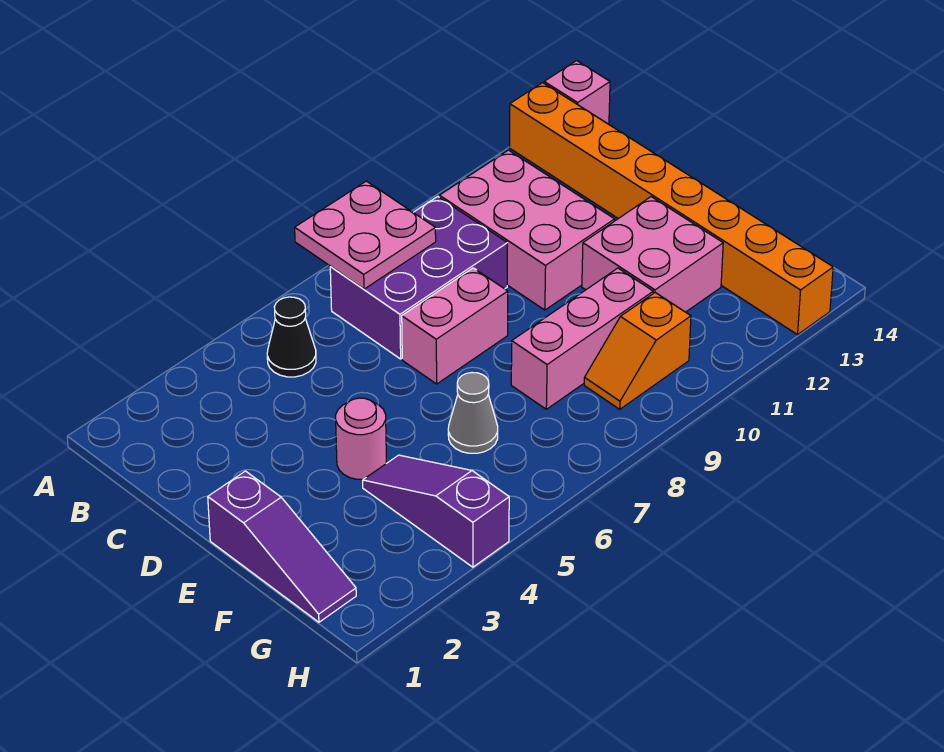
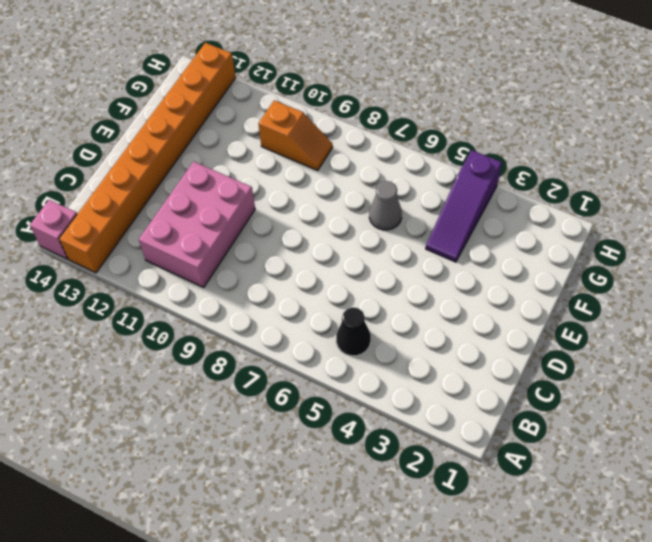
none -> purple brick B7:C9 level 1
none -> pink brick D7:D8 level 1
none -> purple slope E1:G1 level 1 top E

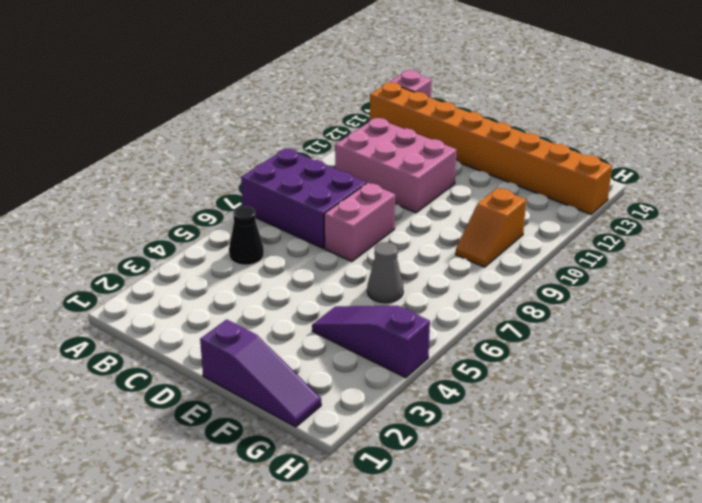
purple brick A7:C8 level 1 -> purple brick B7:C9 level 1
none -> pink round brick E4 level 1
none -> pink brick E11:F12 level 1
none -> pink brick F8:F10 level 1

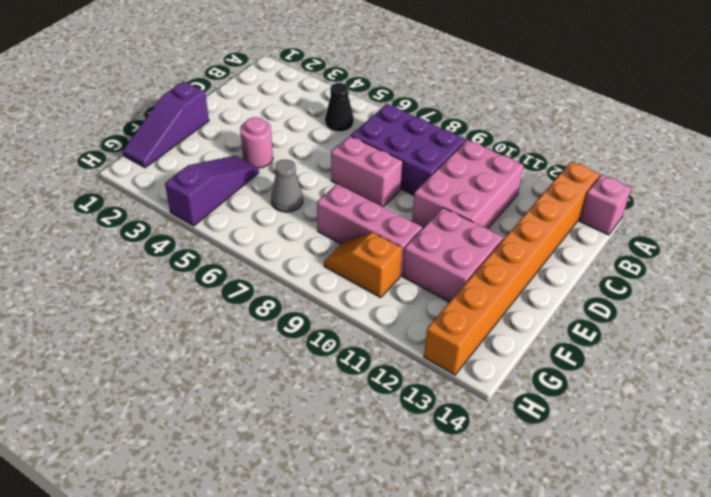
none -> pink plate A7:B8 level 2

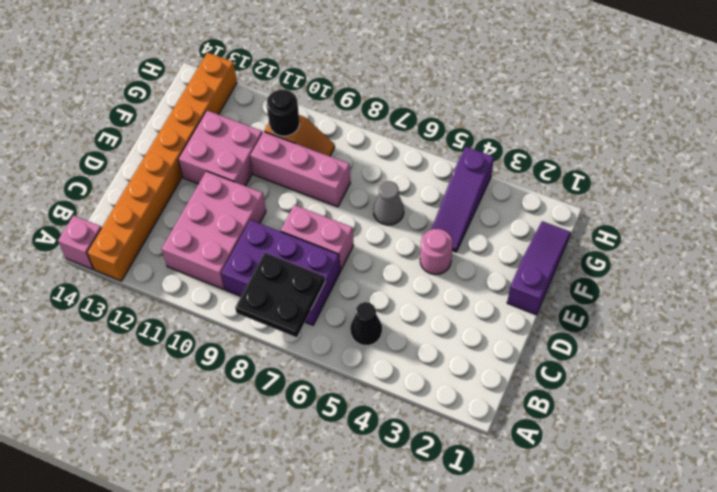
black plate A7:B8 level 2 -> pink plate A7:B8 level 2
black round brick G10 level 2 -> none

